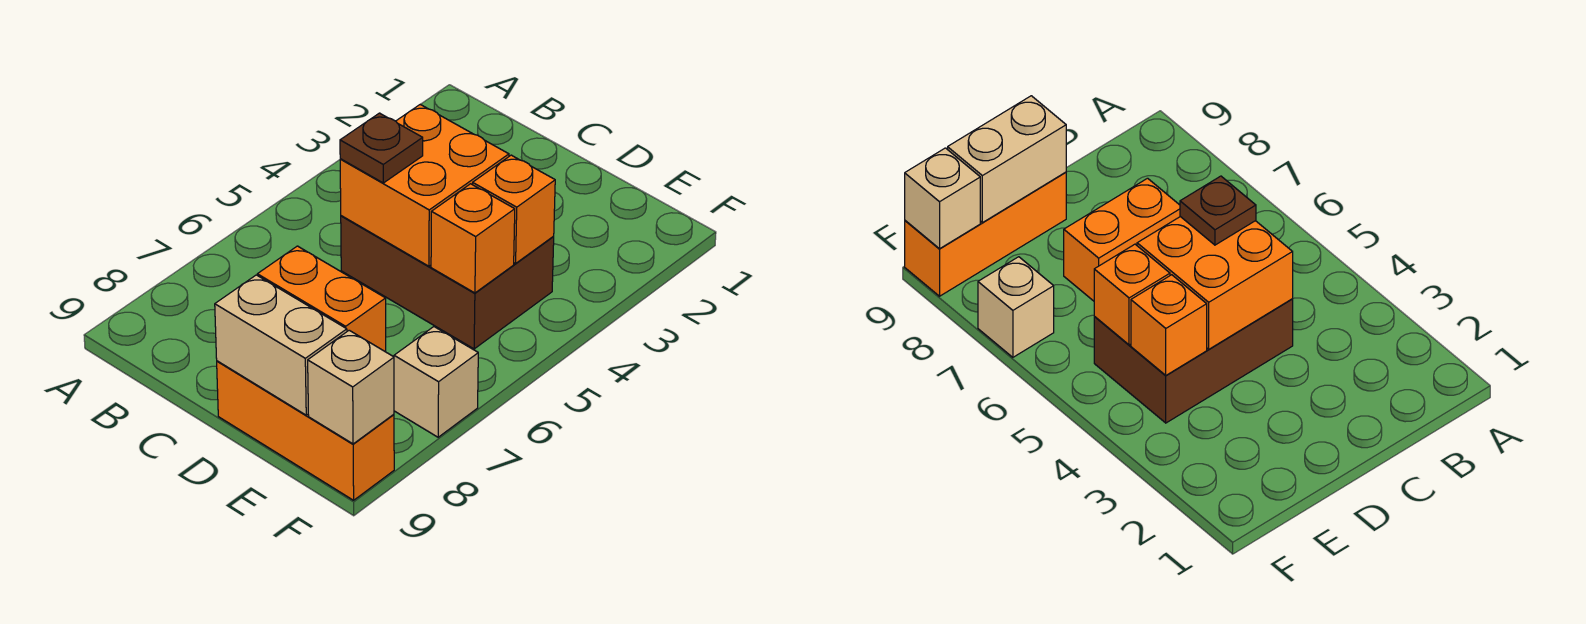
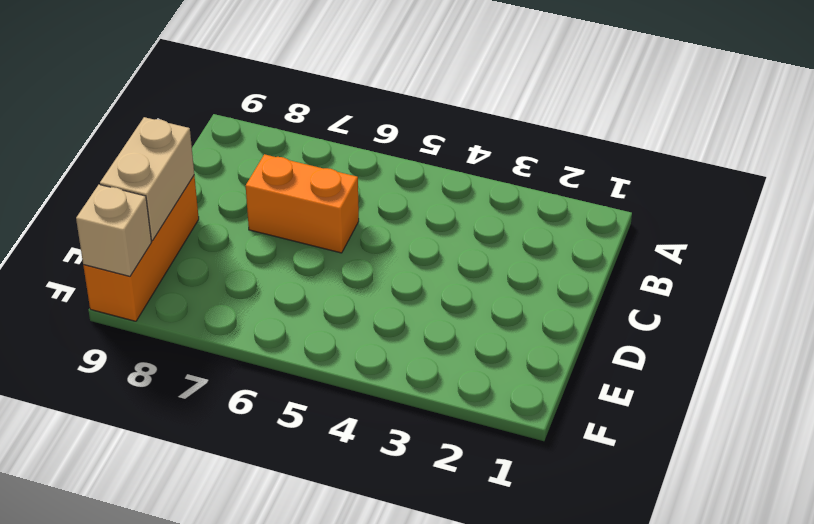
orange brick C6:C7 level 1 -> orange brick C7:D7 level 1
none -> brown brick C4:E5 level 1
none -> tan brick F7 level 1

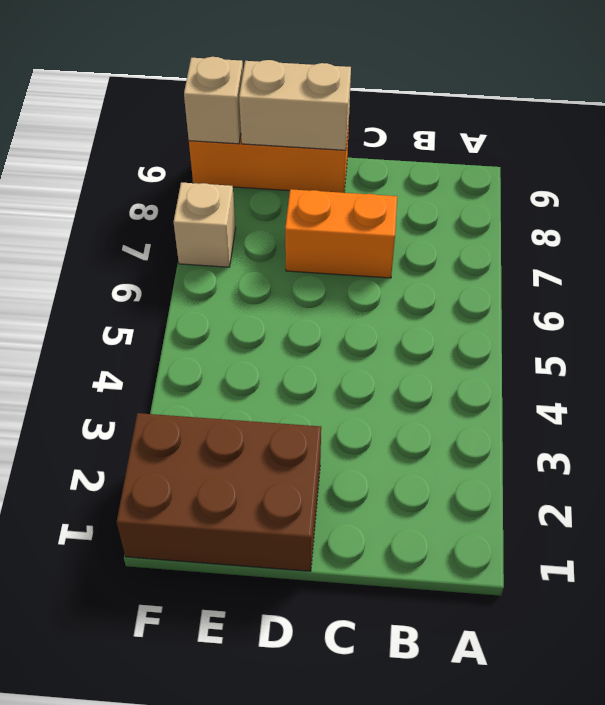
brown brick D1:F2 level 1 -> brown brick C4:E5 level 1
none -> orange brick C4:D5 level 2
none -> orange brick E4 level 2

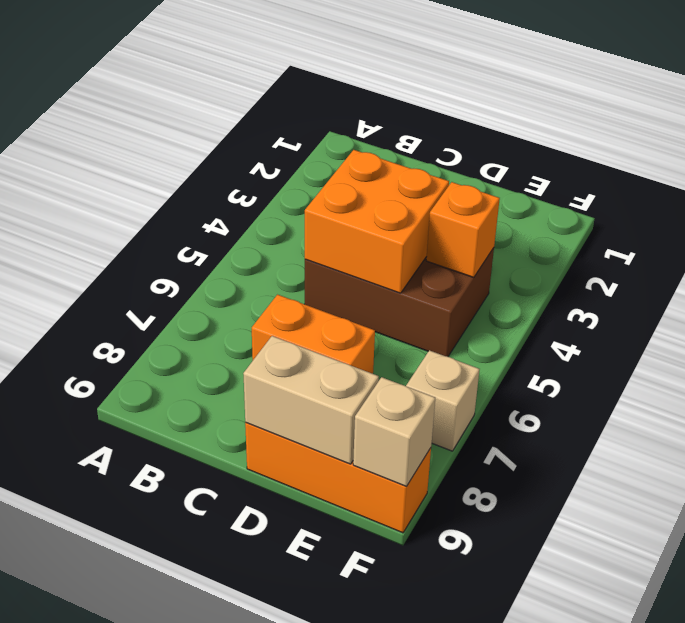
none -> orange brick E5 level 2
none -> brown plate C5 level 3

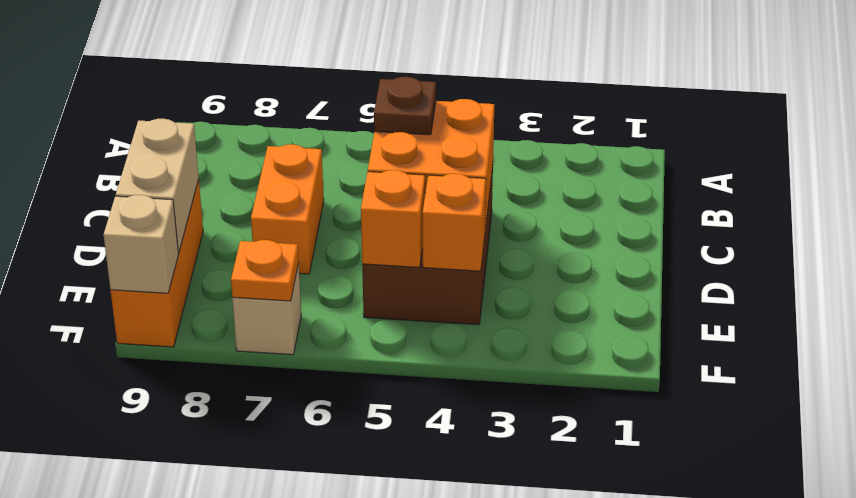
orange plate F7 level 2 -> none

